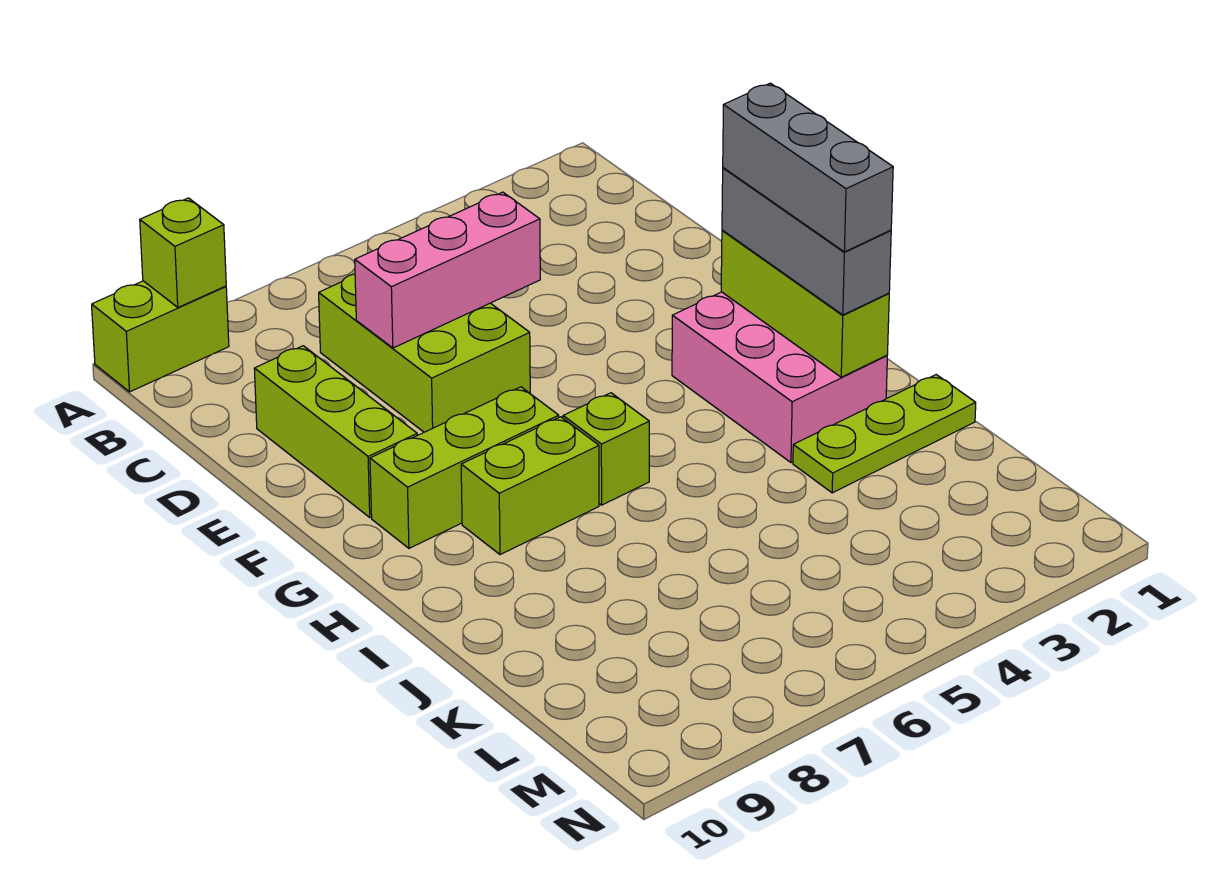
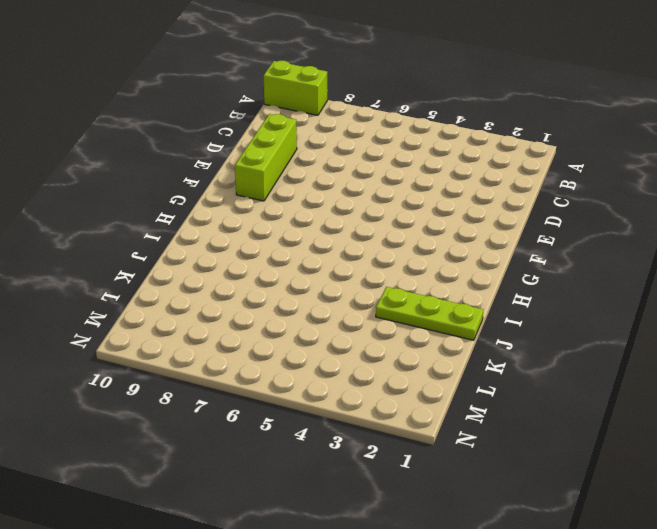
none -> lime brick C6:E7 level 1
none -> pink brick G2:I3 level 1
none -> lime brick G7:G9 level 1

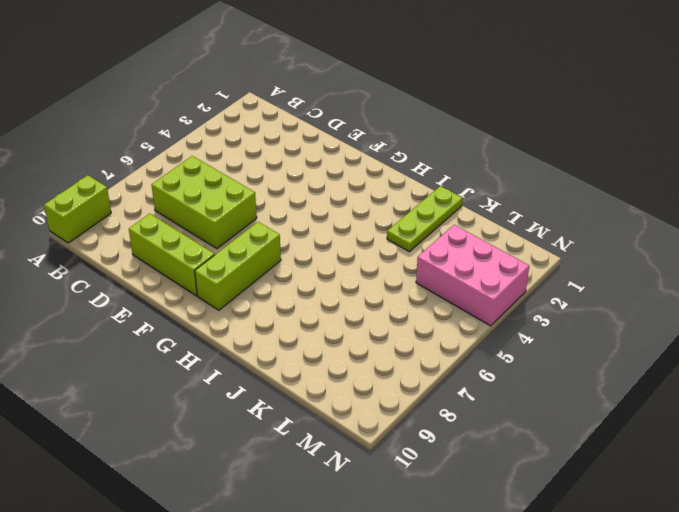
pink brick L3:N4 level 1 -> pink brick G2:I3 level 1
none -> lime brick H6 level 1
none -> lime brick H7:H8 level 1
none -> lime brick A9 level 2

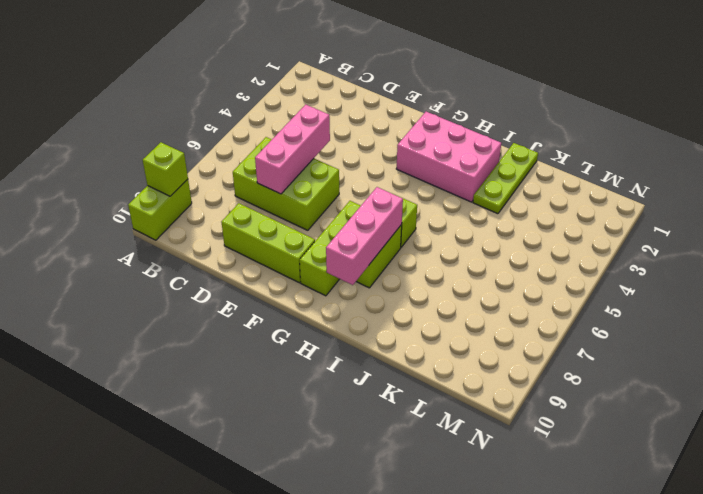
pink brick H7:H9 level 2 -> none
none -> lime brick G2:I2 level 2
none -> grey brick G2:I2 level 3
none -> grey brick G2:I2 level 4

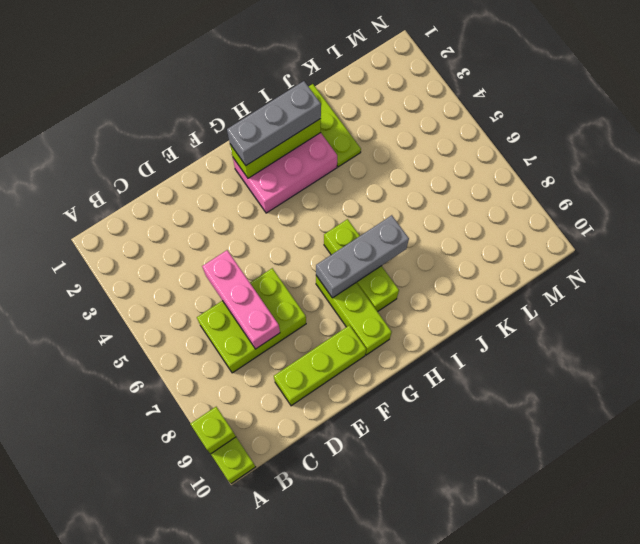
grey brick G7:I7 level 2 -> grey brick G2:I2 level 4

